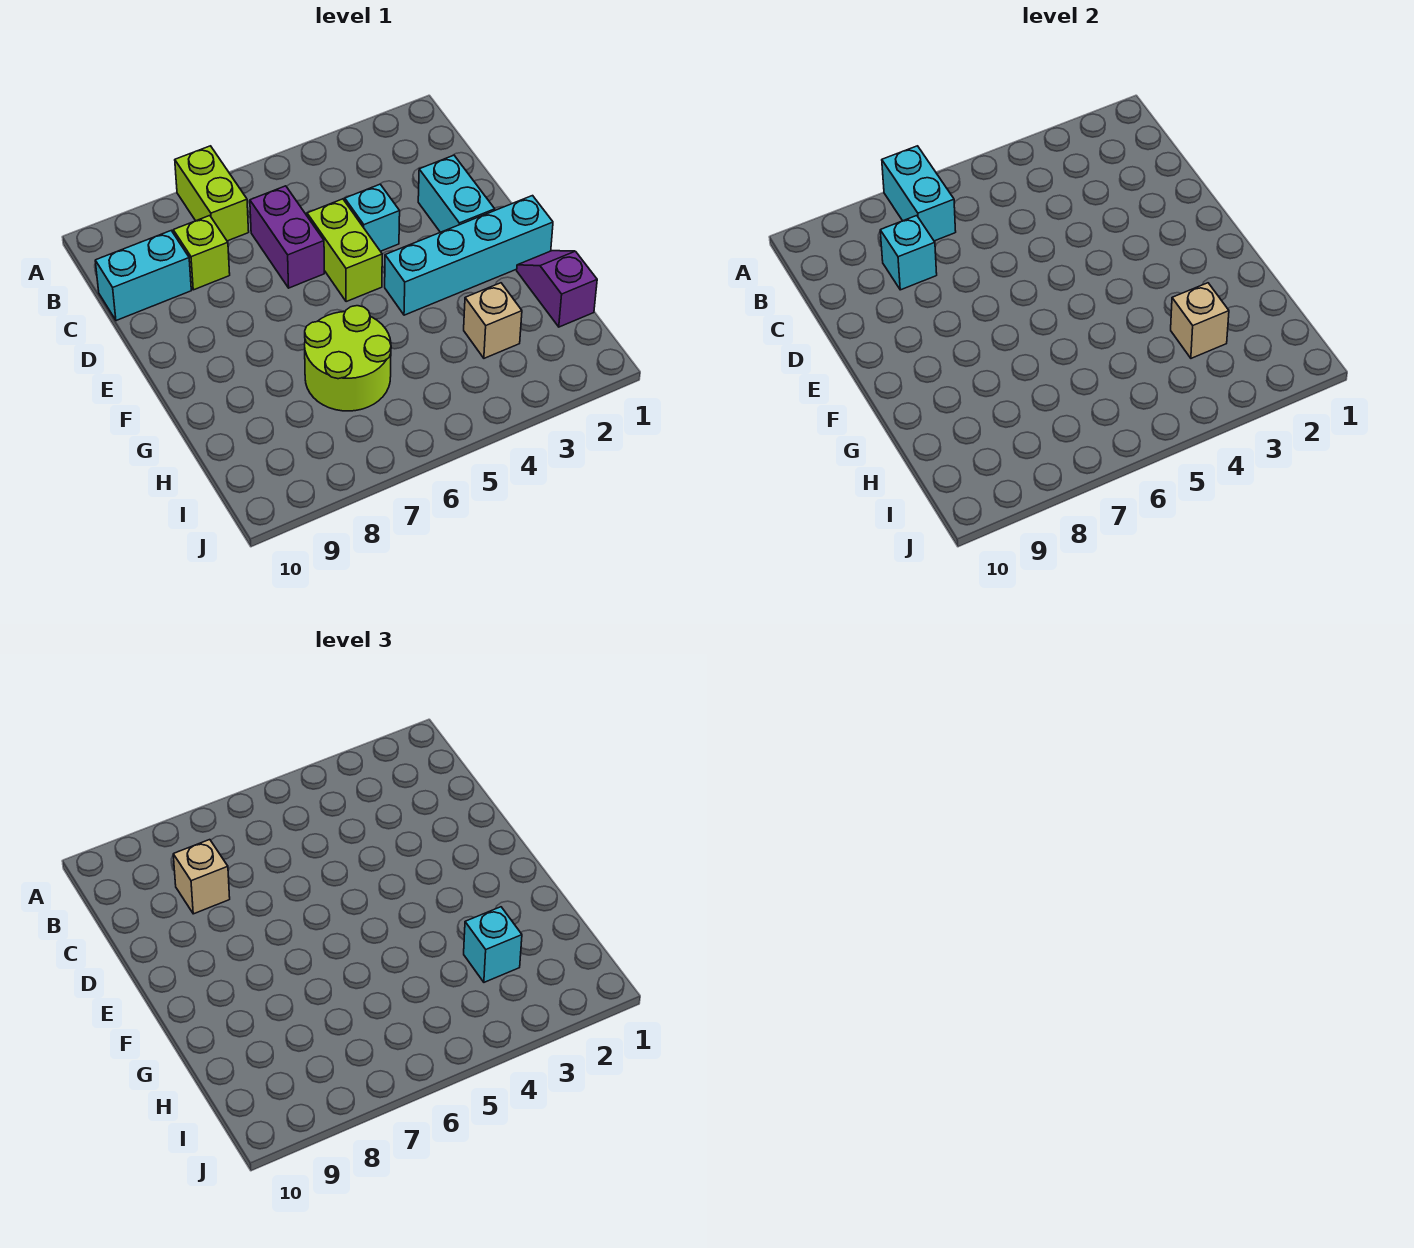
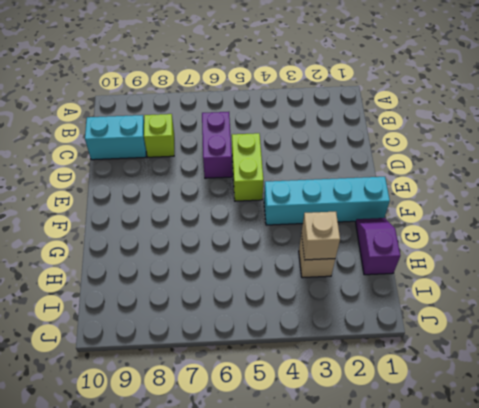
none -> lime brick A7:B7 level 1
none -> cyan brick D2:E2 level 1
none -> cyan brick D4 level 1

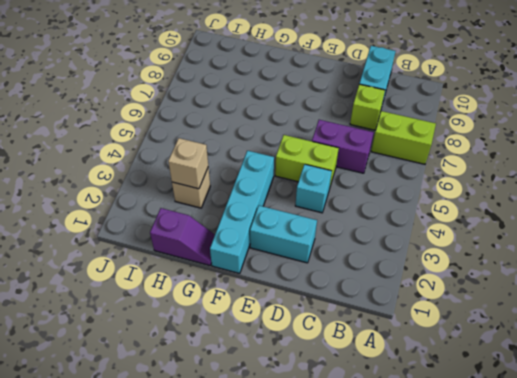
none -> lime round brick G6:H7 level 1
none -> cyan brick A7:B7 level 2
none -> cyan brick C8 level 2

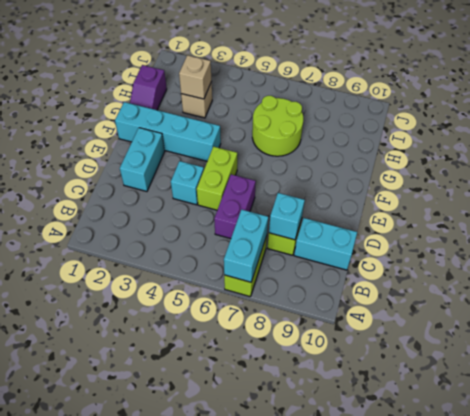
none -> tan brick C8 level 3
none -> cyan brick H3 level 3

